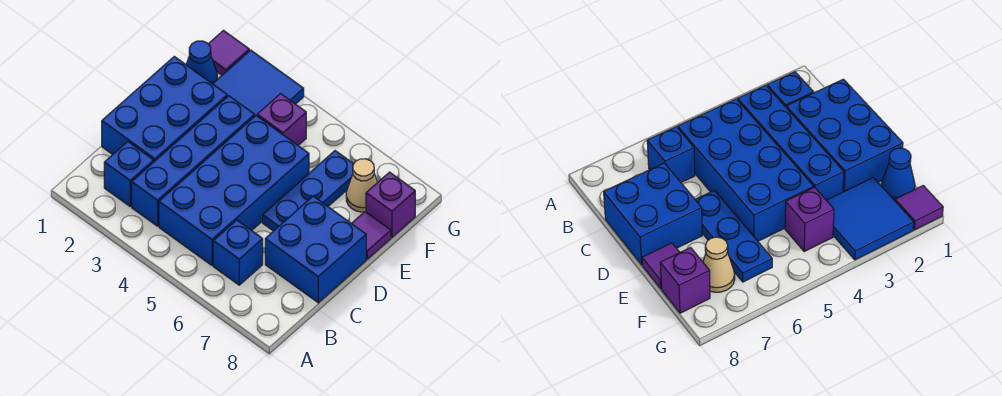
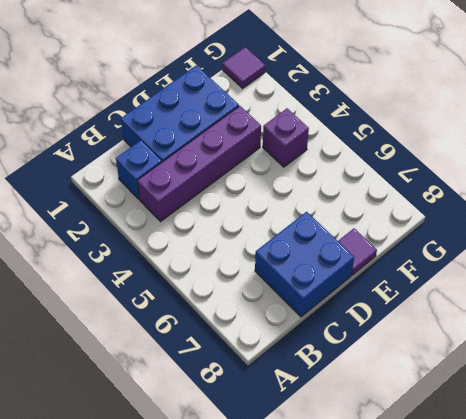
purple brick B3:E3 level 1 -> blue brick B3:E3 level 1
none -> blue brick B4:E5 level 1
none -> blue brick B6 level 1
none -> blue plate D6:F6 level 1

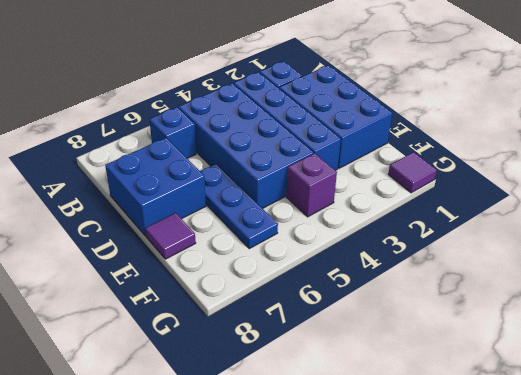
none -> blue cone F1 level 1
none -> blue tile F2:G3 level 1
none -> tan cone F7 level 1

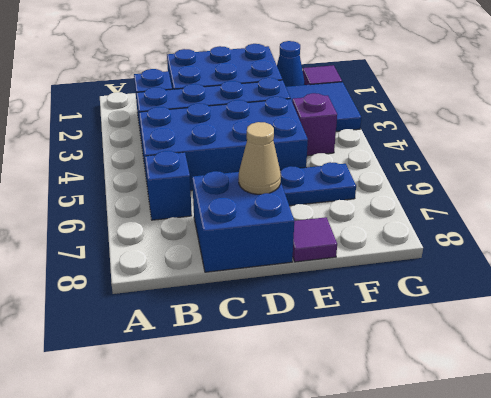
tan cone D7 level 2 -> tan cone F7 level 1
none -> purple brick F8 level 1

